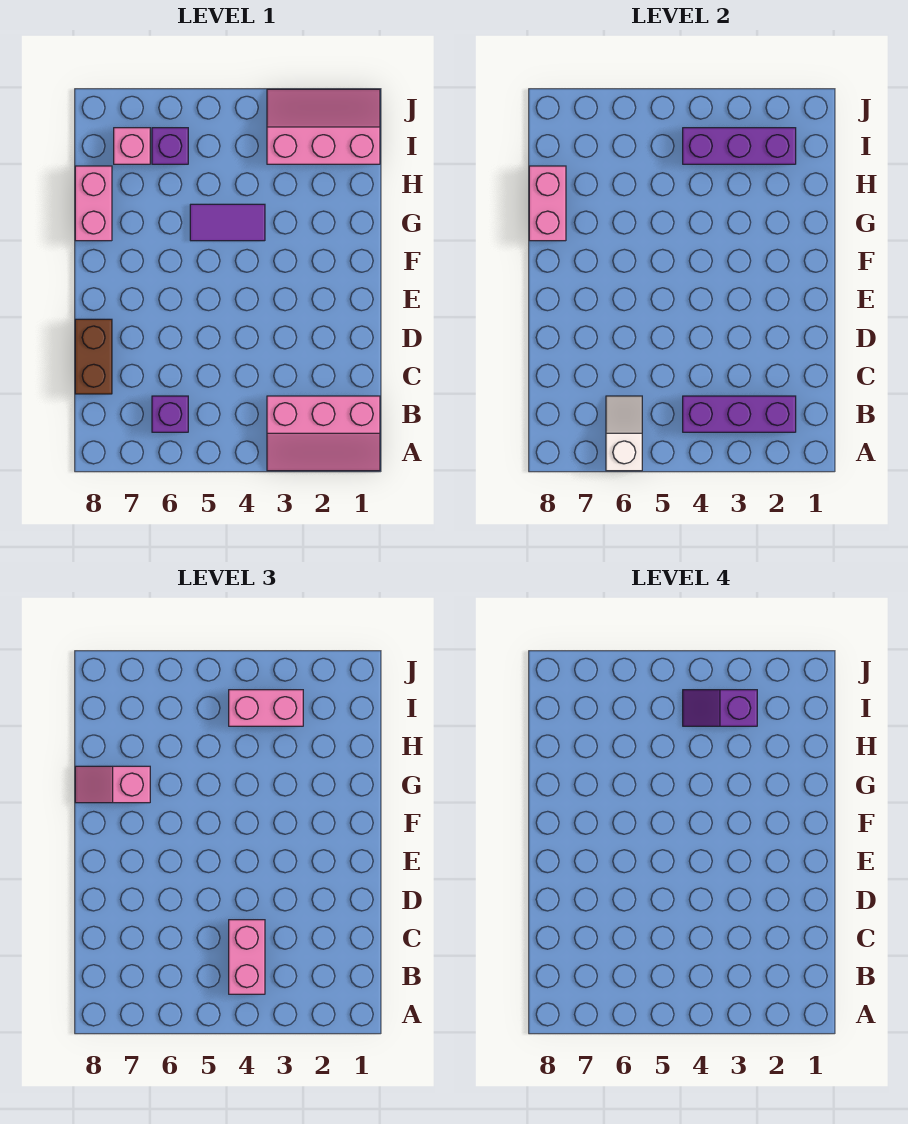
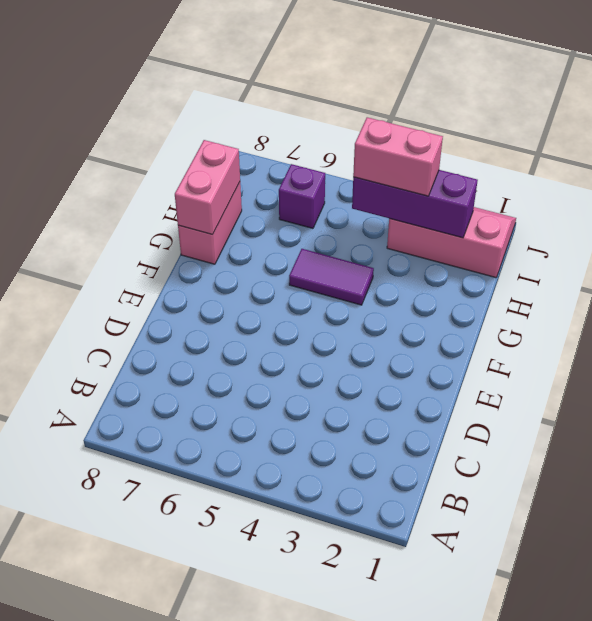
none -> pink slope A1:B3 level 1 top B
none -> purple brick B6 level 1
none -> brown brick C8:D8 level 1

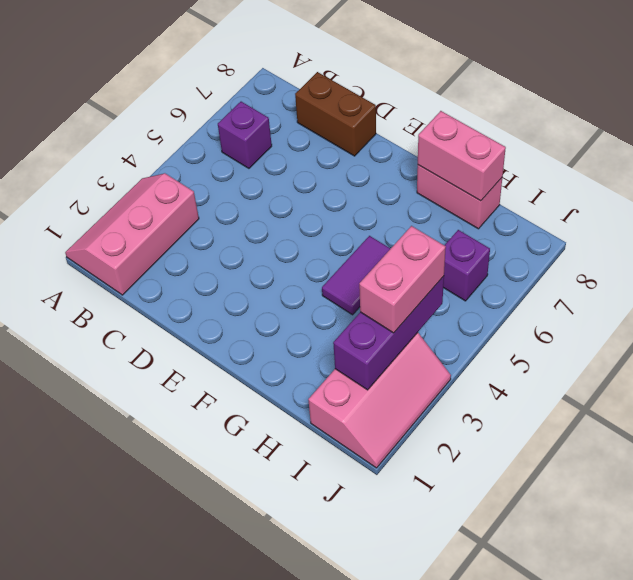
none -> pink brick I7 level 1
none -> white slope A6:B6 level 2 top A
none -> purple brick B2:B4 level 2

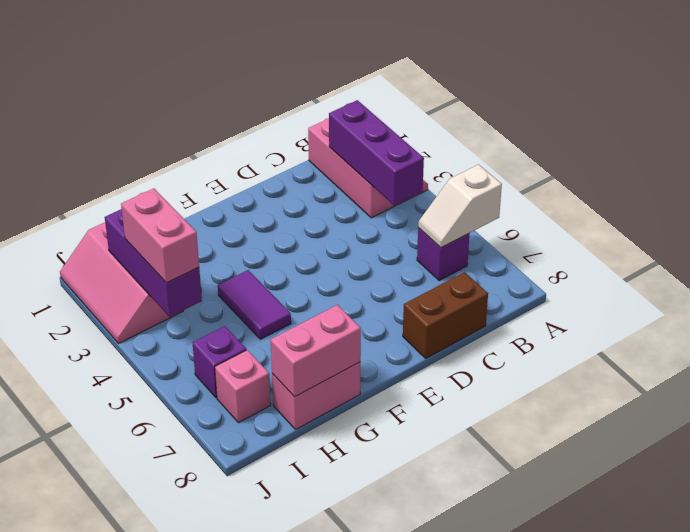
none -> pink brick B4:C4 level 3
none -> pink slope G7:G8 level 3 top 7
none -> purple slope I3:I4 level 4 top 3

